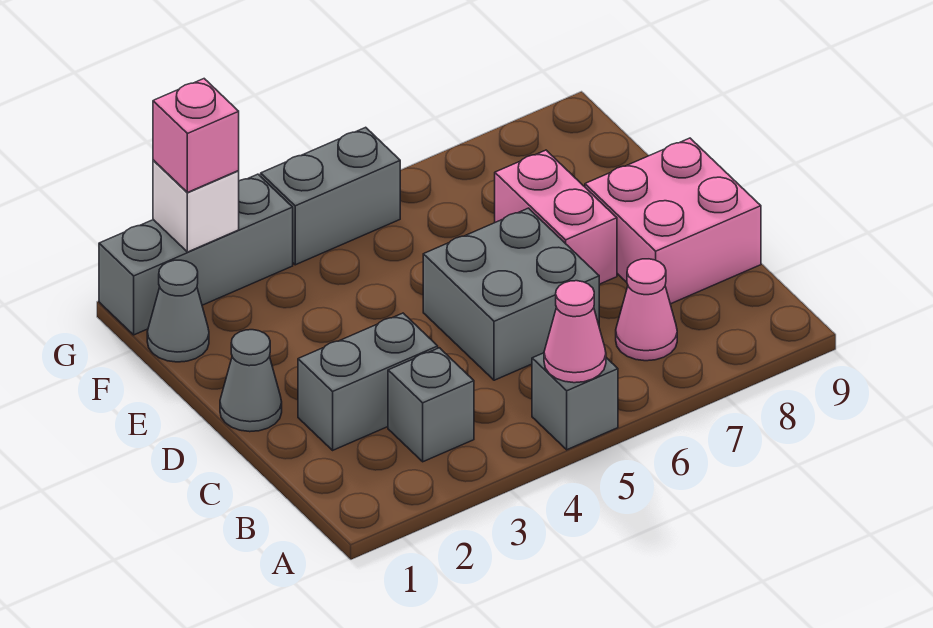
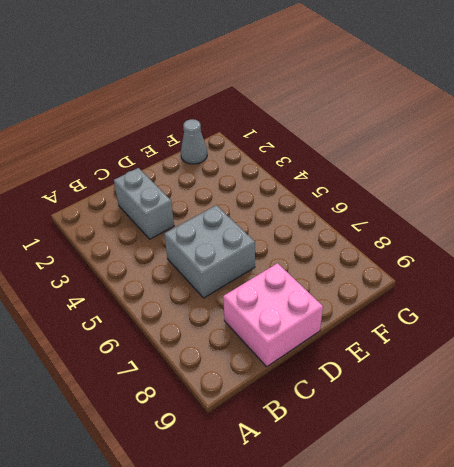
none -> grey brick A5 level 1
none -> grey brick B3 level 1
none -> pink cone B7 level 1

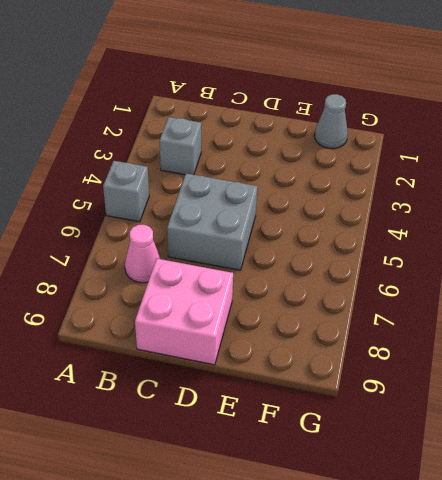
none -> grey brick C2:C3 level 1
none -> grey cone D1 level 1
none -> pink brick D7:E7 level 1

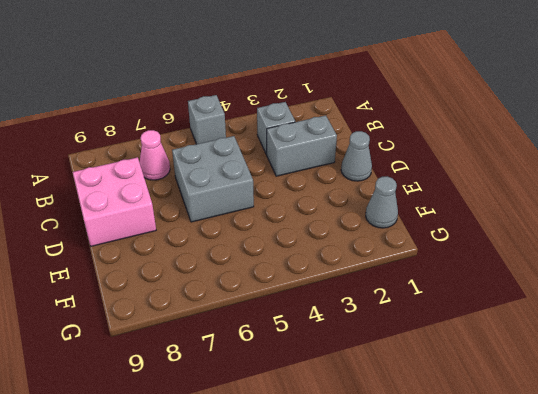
none -> pink brick D7:E7 level 1
none -> grey brick G1:G3 level 1
none -> grey brick G4:G5 level 1

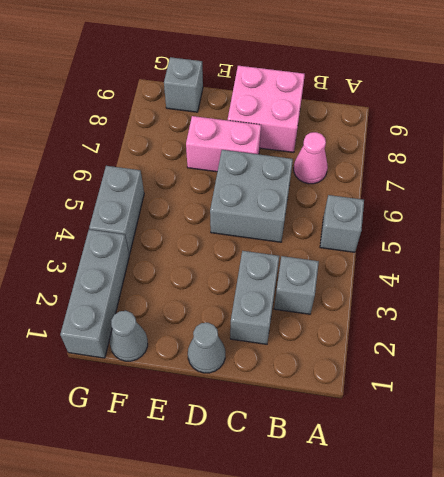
grey brick F9 level 1 -> none
none -> pink cone A5 level 2
none -> white brick G2 level 2
none -> pink brick G2 level 3

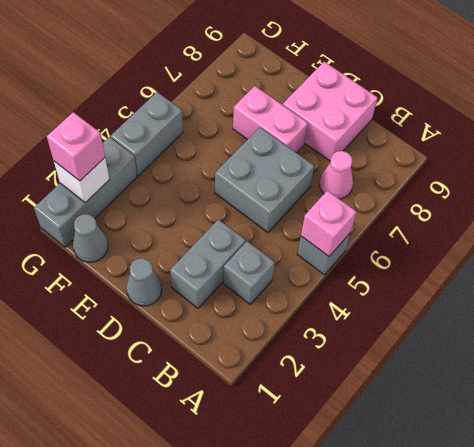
pink brick A5 level 2 -> pink cone A5 level 2

